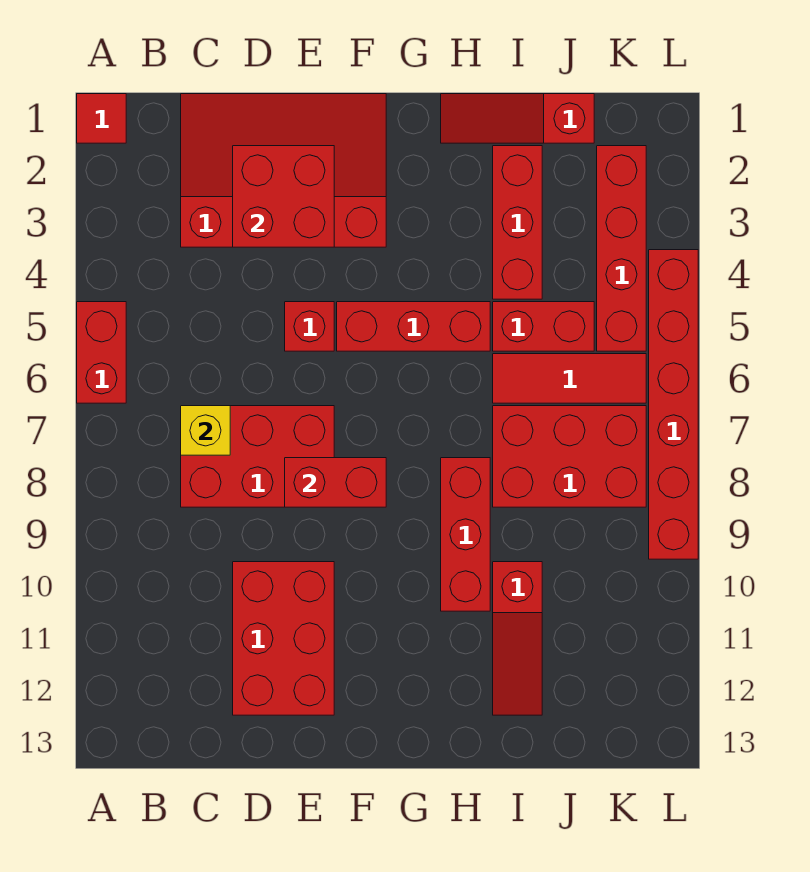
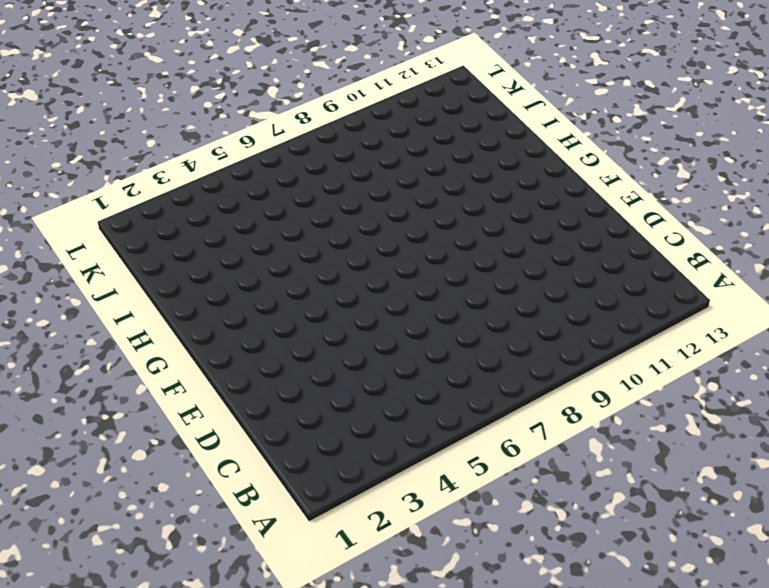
none -> red tile A1 level 1
none -> red brick A5:A6 level 1
none -> red slope C1:F3 level 1 top 3

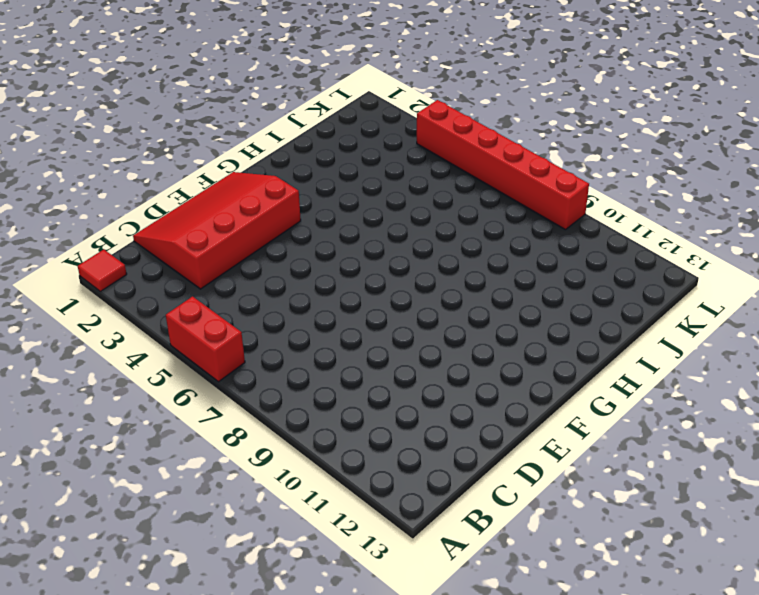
none -> red brick C7:E8 level 1
none -> red brick D10:E12 level 1
none -> red brick E5 level 1

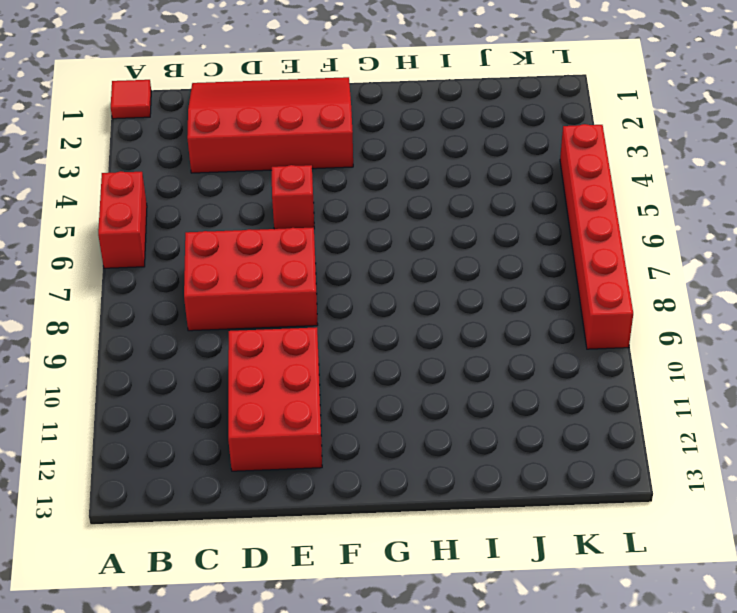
none -> red brick F5:H5 level 1
none -> red slope H1:J1 level 1 top J
none -> red brick H8:H10 level 1

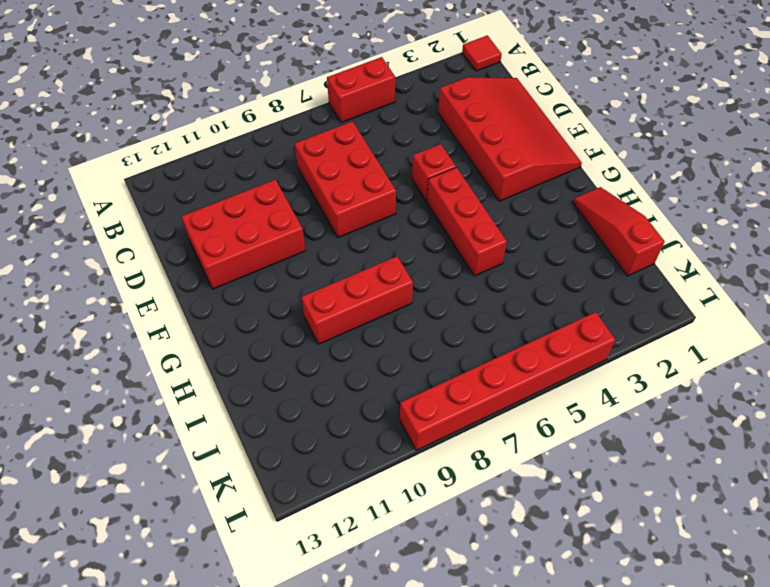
none -> red brick I2:I4 level 1
none -> red brick I5:J5 level 1
none -> red tile I6:K6 level 1

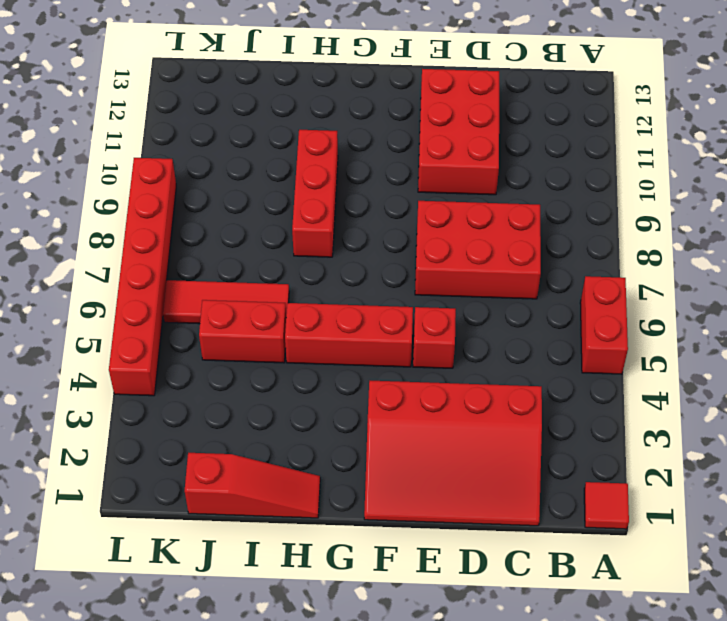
none -> red brick I2:I4 level 1
none -> red brick I7:K8 level 1
none -> red slope I10:I12 level 1 top 10

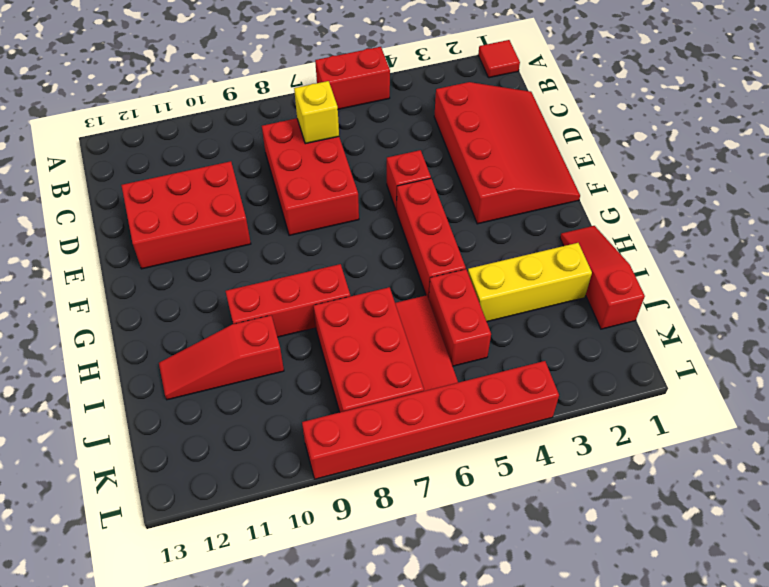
yellow brick I2:I4 level 1 -> red brick I2:I4 level 1
none -> red brick K2:K5 level 1
none -> red brick D2:E3 level 2
none -> red brick E8:F8 level 2

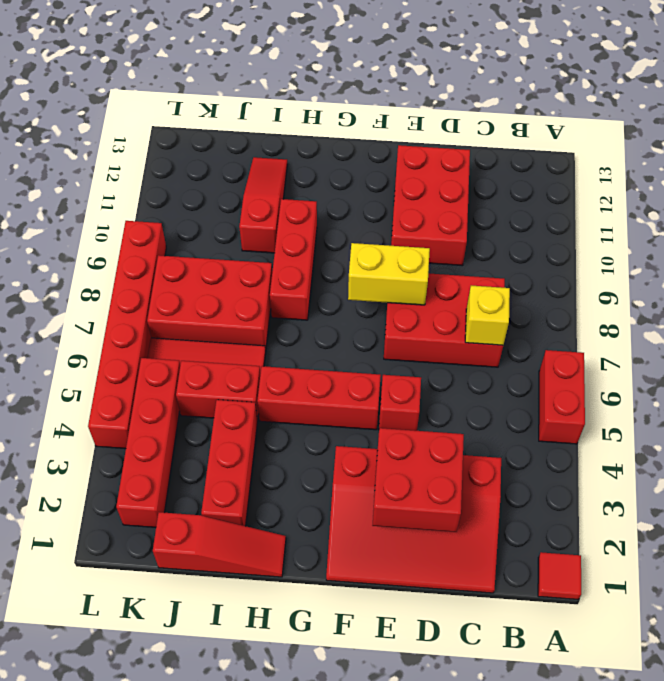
yellow brick E8:F8 level 2 -> red brick E8:F8 level 2

